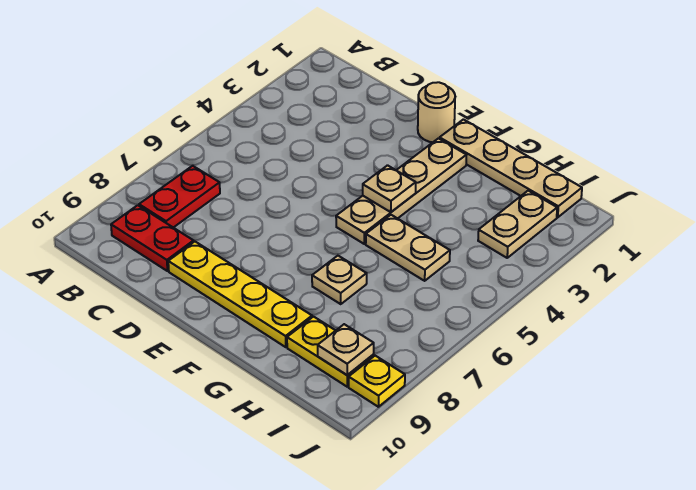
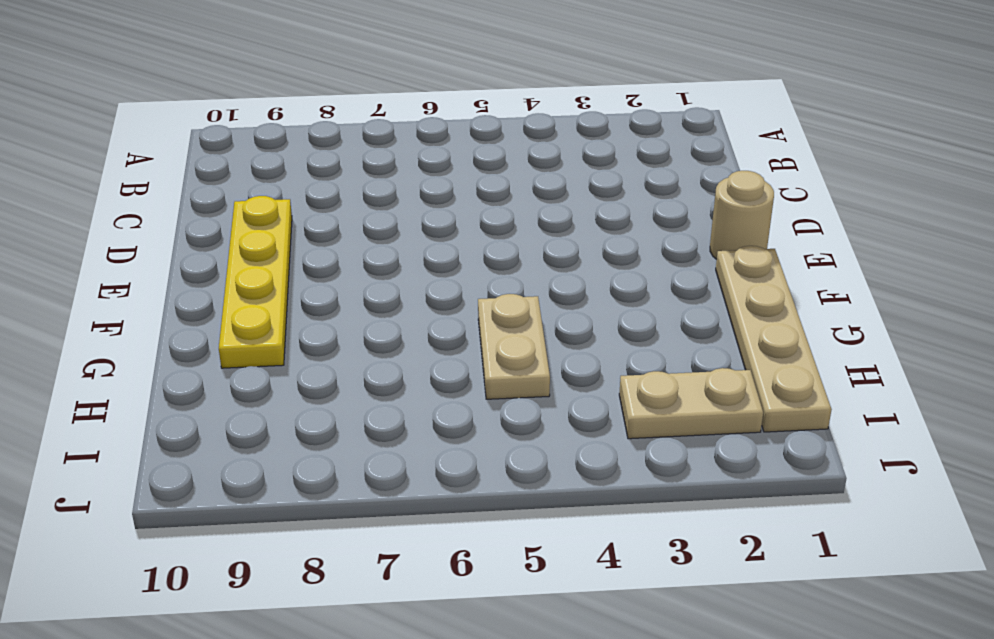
none -> red plate B7:B8 level 1
none -> red plate B9:C9 level 1
none -> tan plate F2:F5 level 1

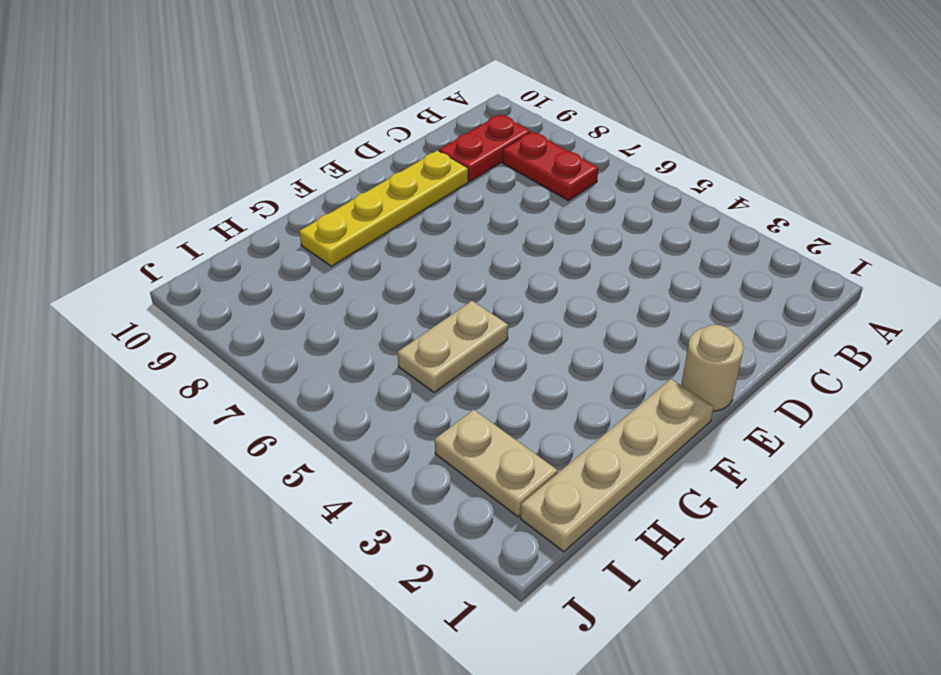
none -> tan plate F2:F5 level 1
none -> tan plate G7 level 1
none -> yellow plate H9:I9 level 1

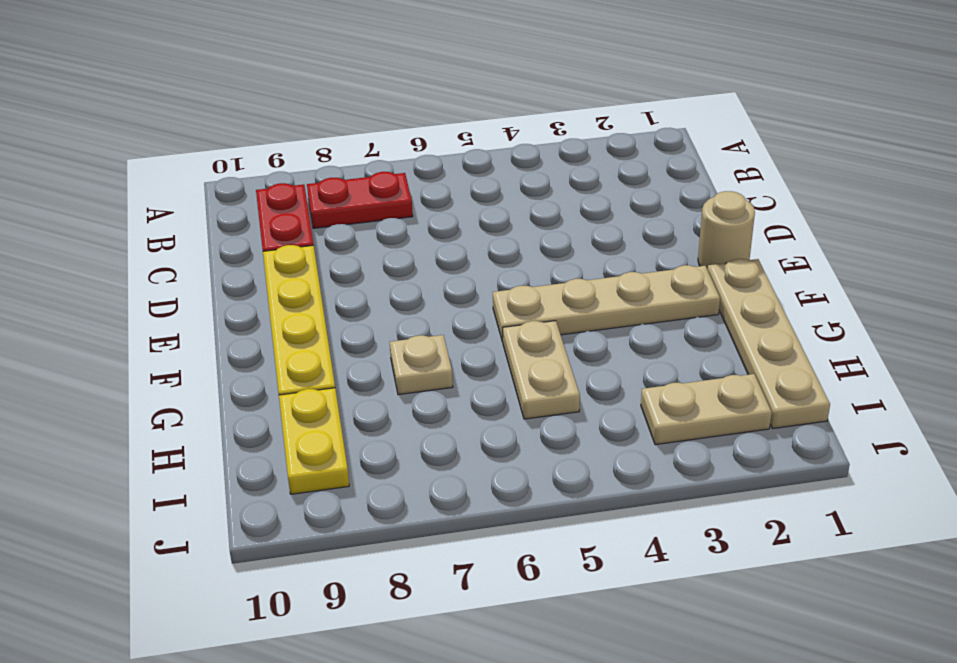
none -> yellow plate J9 level 1
none -> tan plate F4 level 2
none -> tan plate I9 level 2

